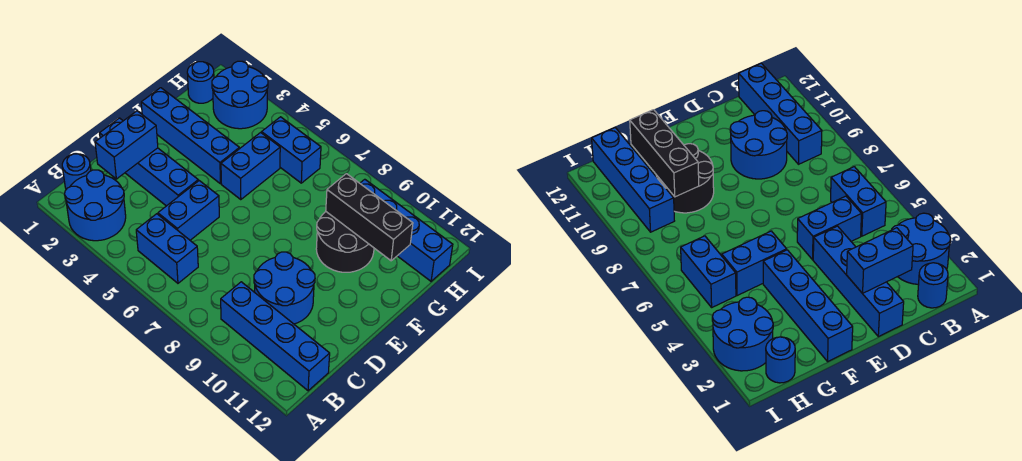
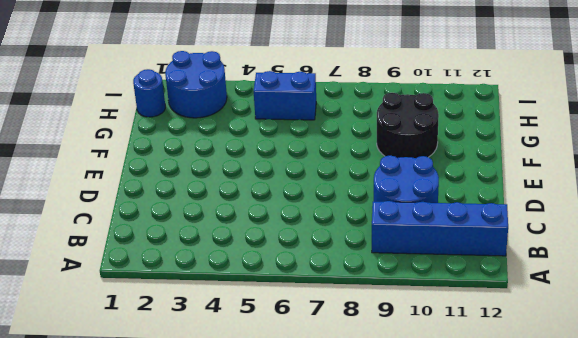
none -> blue round brick A2:B3 level 1
none -> blue round brick B1 level 1
none -> blue brick B5:B6 level 1

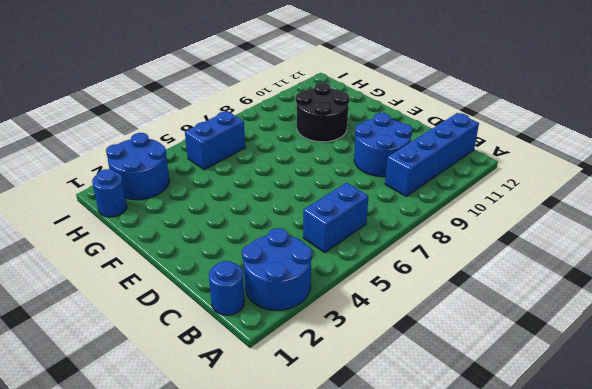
none -> blue brick C5:D5 level 1
none -> blue brick D1:D4 level 1
none -> blue brick F1:F4 level 1

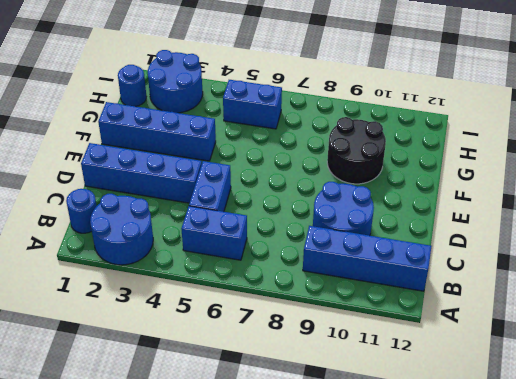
none -> blue brick F5:G5 level 1
none -> blue brick H9:H12 level 1
none -> blue brick C2:D2 level 2

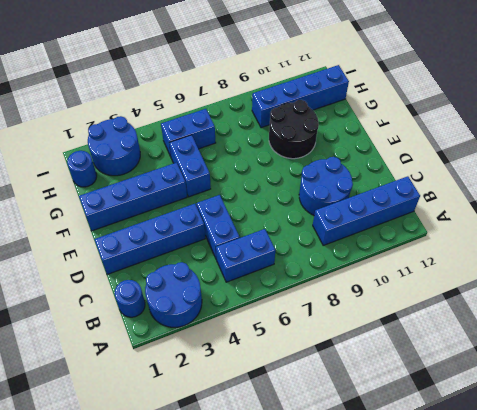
none -> blue brick C2:D2 level 2
none -> black brick G9:G11 level 2

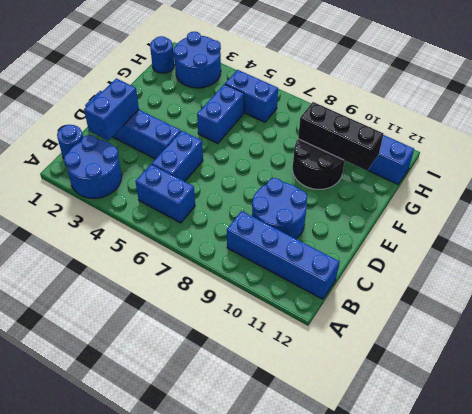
none -> blue brick F1:F4 level 1

